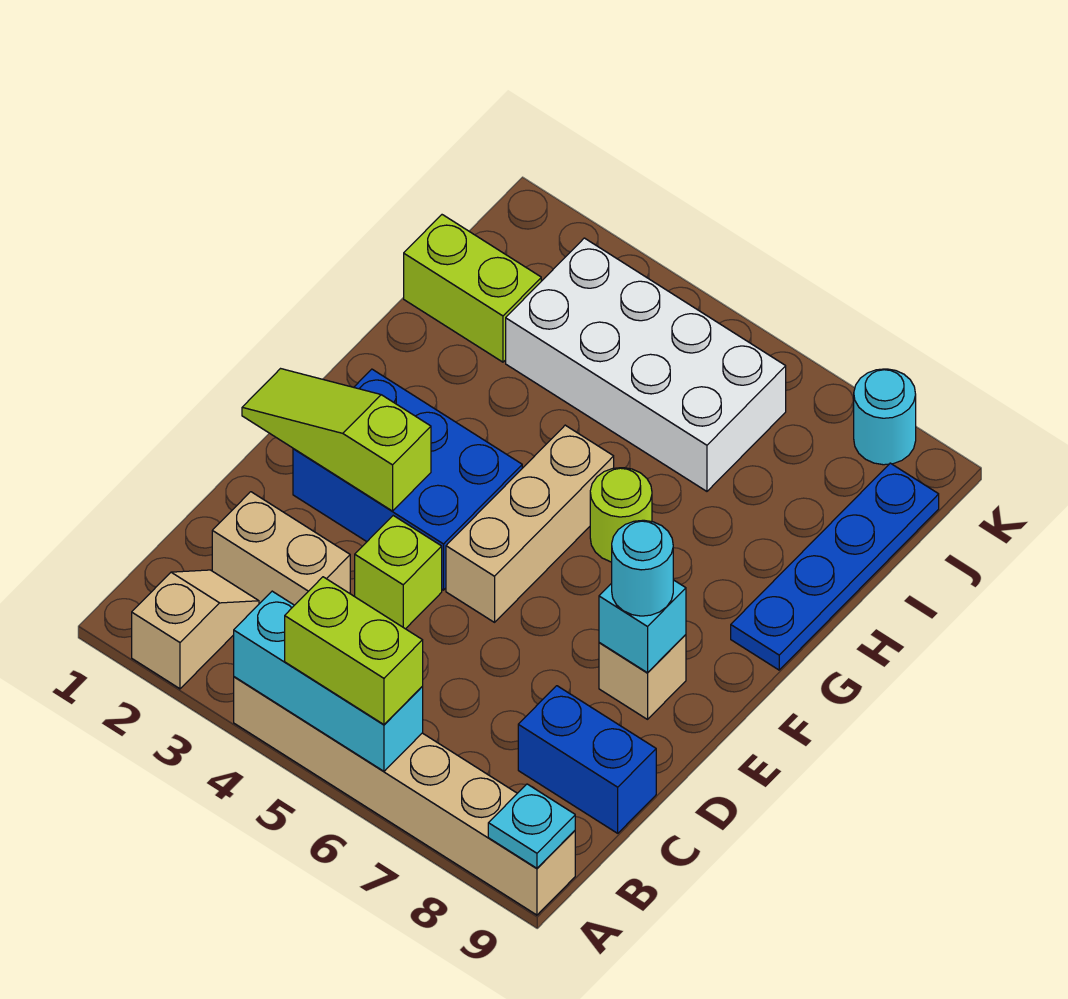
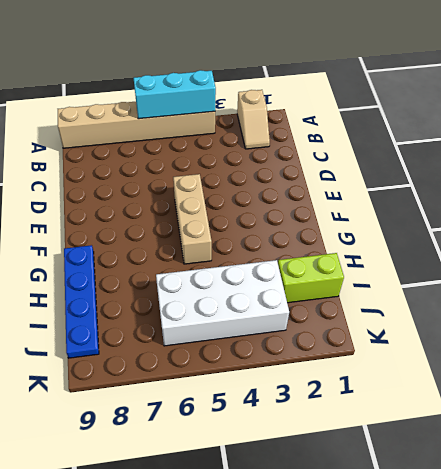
none -> tan brick C2:C3 level 1
none -> blue brick C8:C9 level 1
none -> lime brick D4 level 1

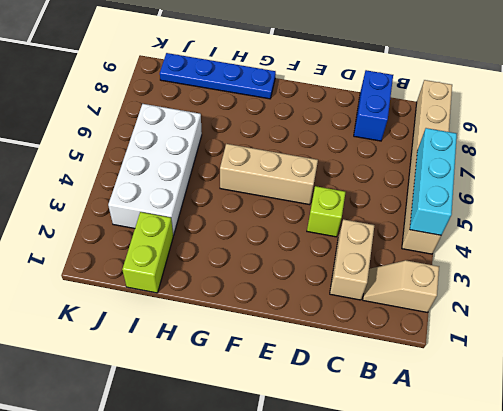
none -> blue brick E2:F4 level 1
none -> tan brick E8 level 1
none -> lime round brick G6 level 1

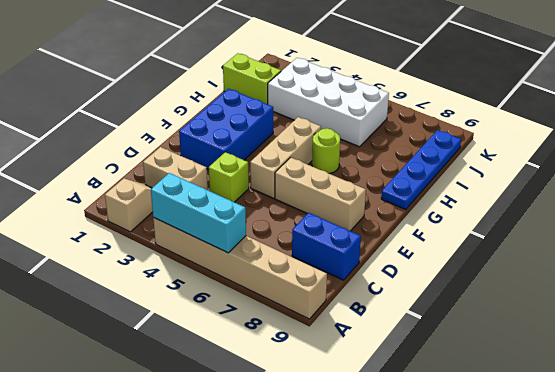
blue brick E2:G3 level 1 -> blue brick E2:F4 level 1
tan brick E6:E8 level 1 -> tan brick E8 level 1
none -> cyan round brick K8 level 1
none -> cyan plate A9 level 2
none -> lime slope E1:E3 level 2 top 3

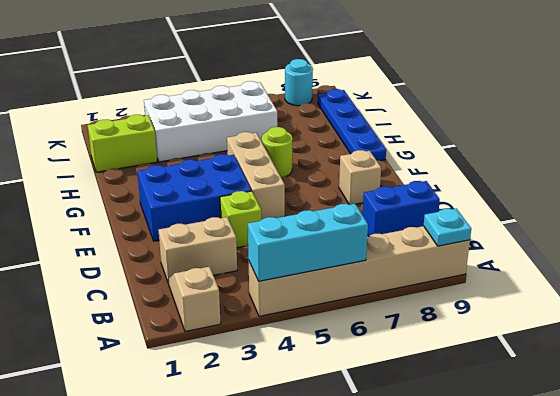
none -> lime slope E1:E3 level 2 top 3
none -> cyan brick E8 level 2
none -> lime brick A5:A6 level 3

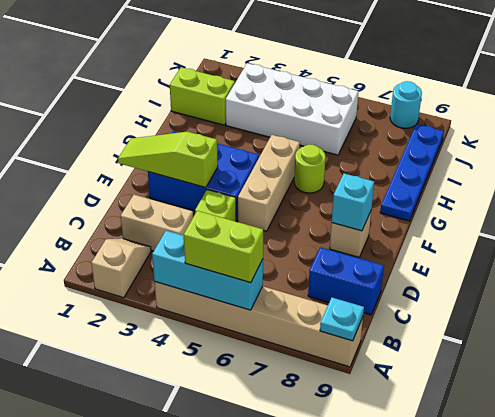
none -> cyan round brick E8 level 3

